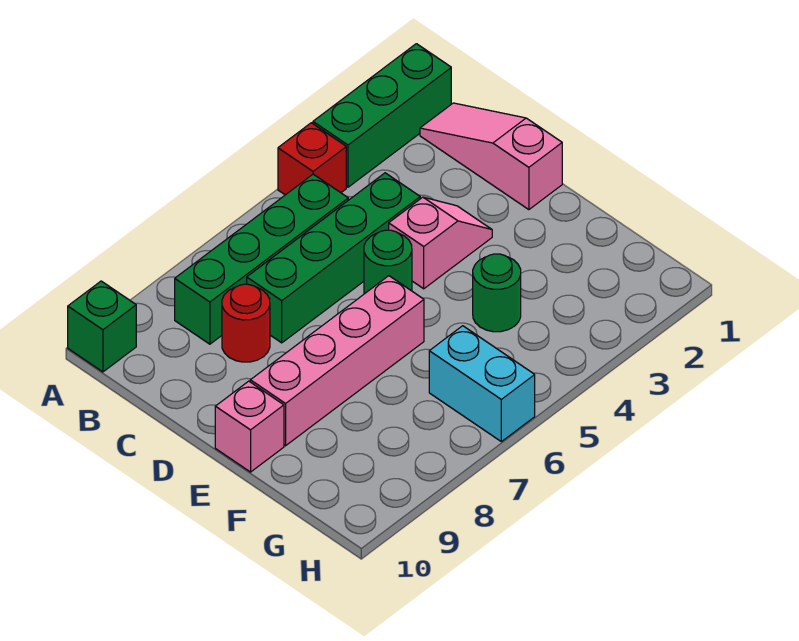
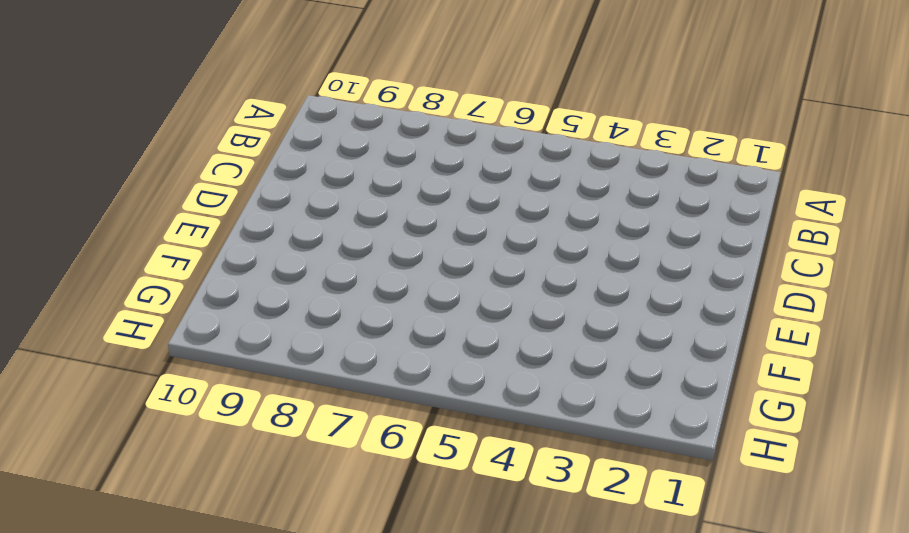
none -> green brick A1:A3 level 1
none -> red brick A4 level 1
none -> green brick A10 level 1

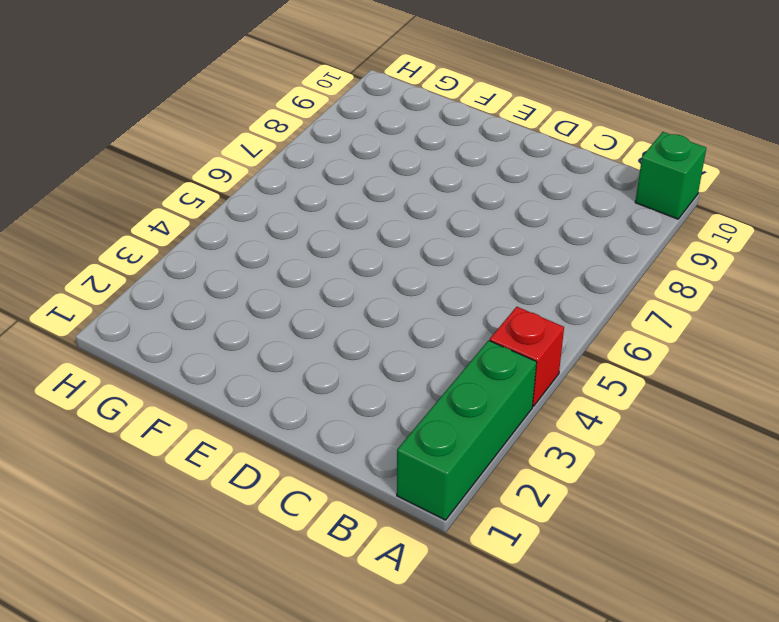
none -> pink slope B1:D1 level 1 top D
none -> green brick B5:B8 level 1
none -> green brick C4:C7 level 1

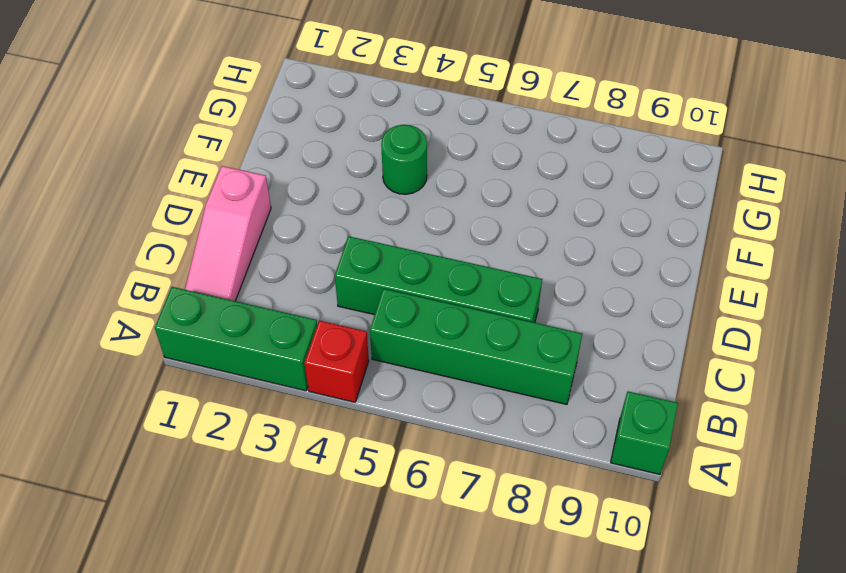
none -> red round brick C8 level 1
none -> pink slope D3:D4 level 1 top 4
none -> green round brick D5 level 1

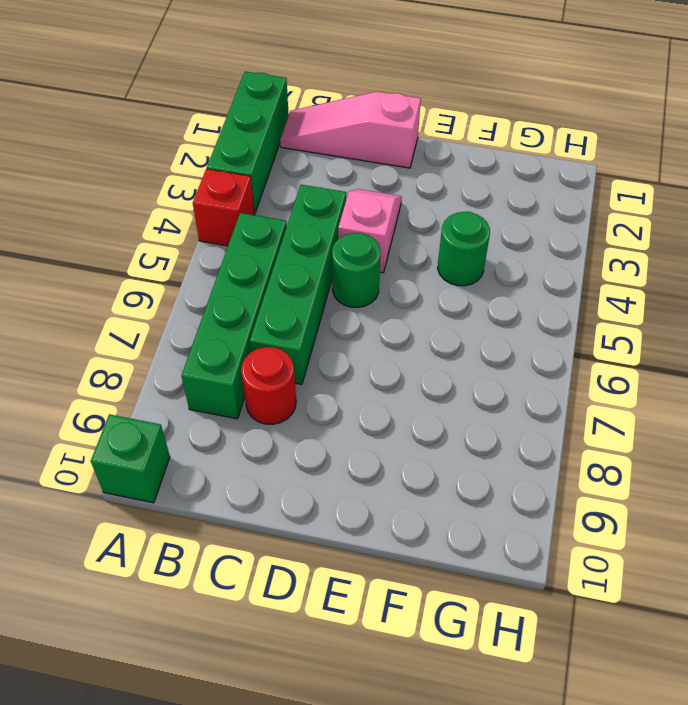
none -> pink brick E6:E9 level 1
none -> pink brick E10 level 1
none -> cyan brick G6:H6 level 1

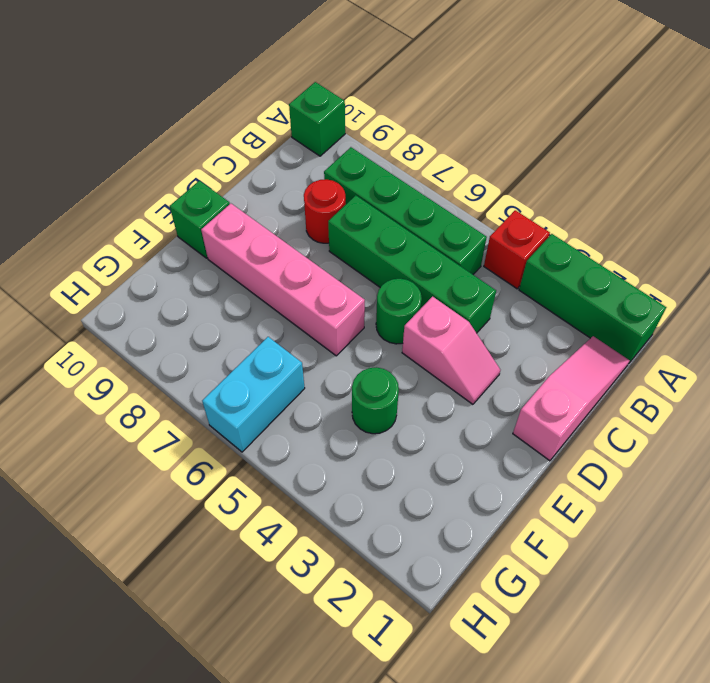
green brick E10 level 1 -> pink brick E10 level 1

